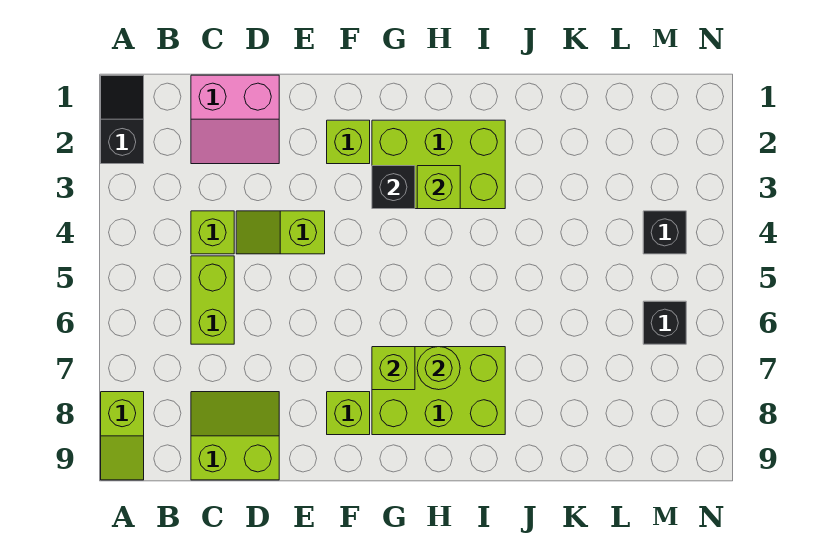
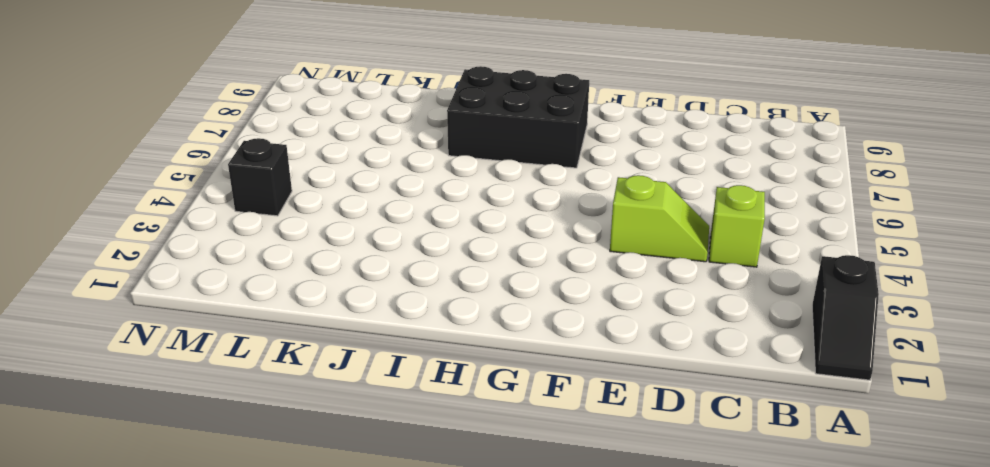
black brick G7:I8 level 1 -> lime brick G7:I8 level 1
none -> lime slope A8:A9 level 1 top 8
none -> pink slope C1:D2 level 1 top 1
none -> lime brick C5:C6 level 1

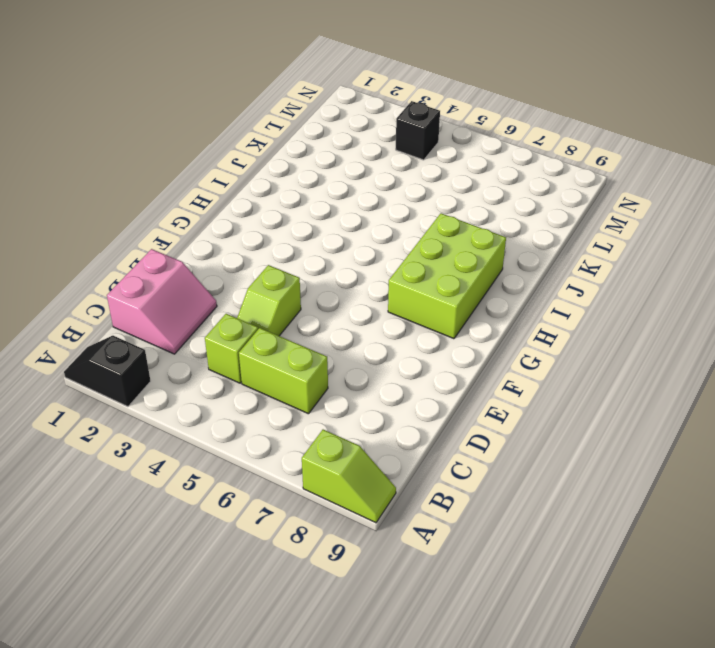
none -> lime slope C8:D9 level 1 top 9
none -> lime brick F2 level 1
none -> lime brick F8 level 1

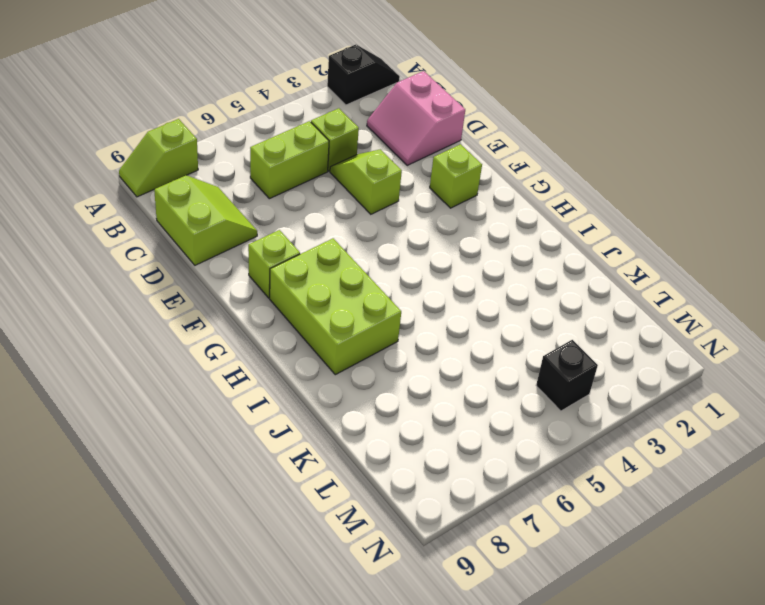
none -> lime brick G2:I3 level 1
none -> black brick M6 level 1
none -> black brick G3 level 2

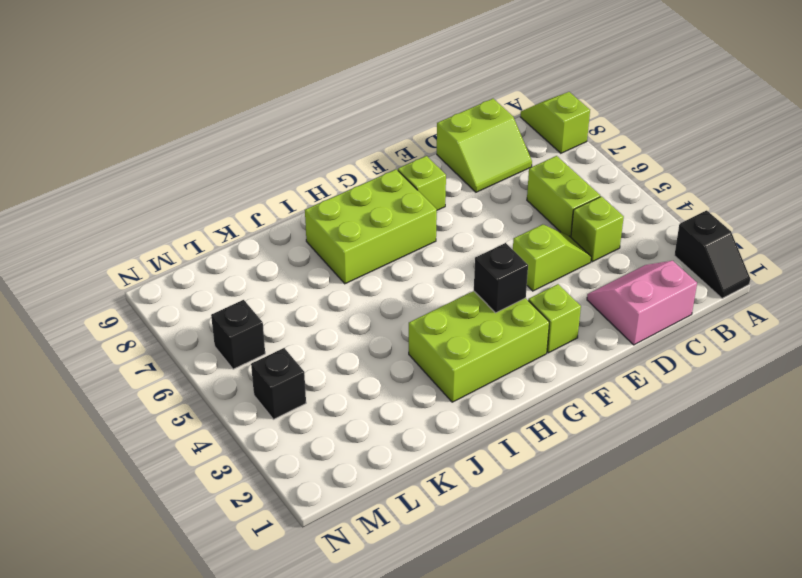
none -> lime brick G7 level 2
none -> lime brick H3 level 2
none -> lime round brick H7 level 2

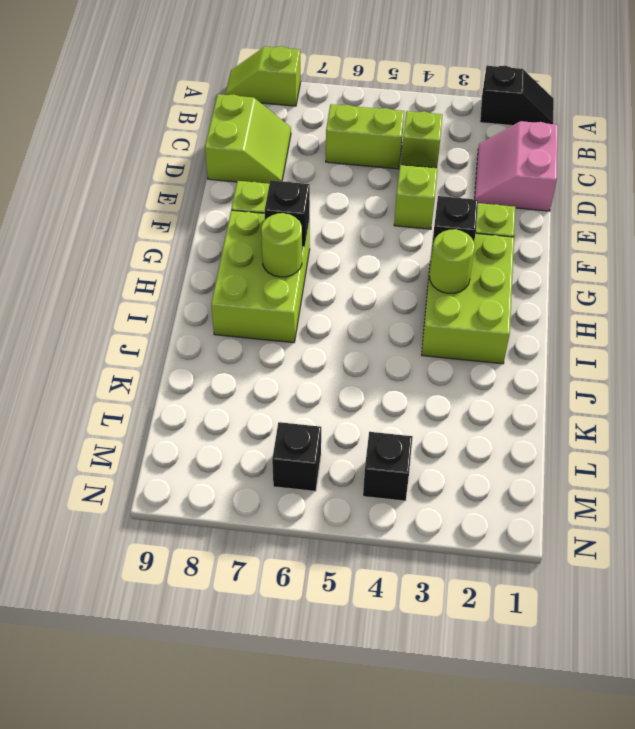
black brick G7 level 2 -> lime brick G7 level 2
lime round brick H3 level 2 -> lime brick H3 level 2

